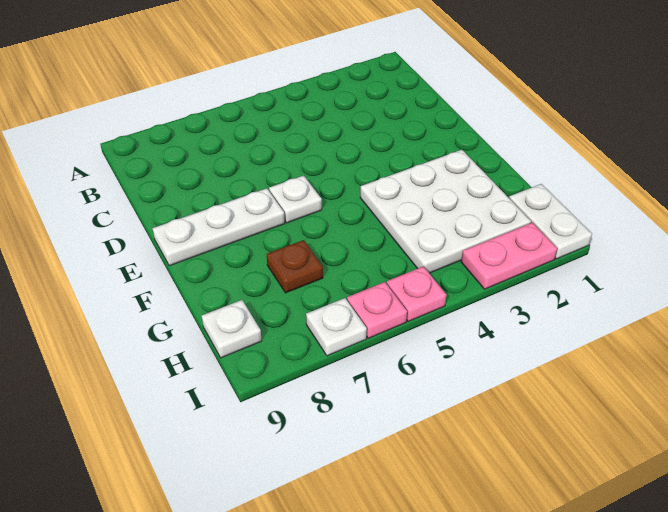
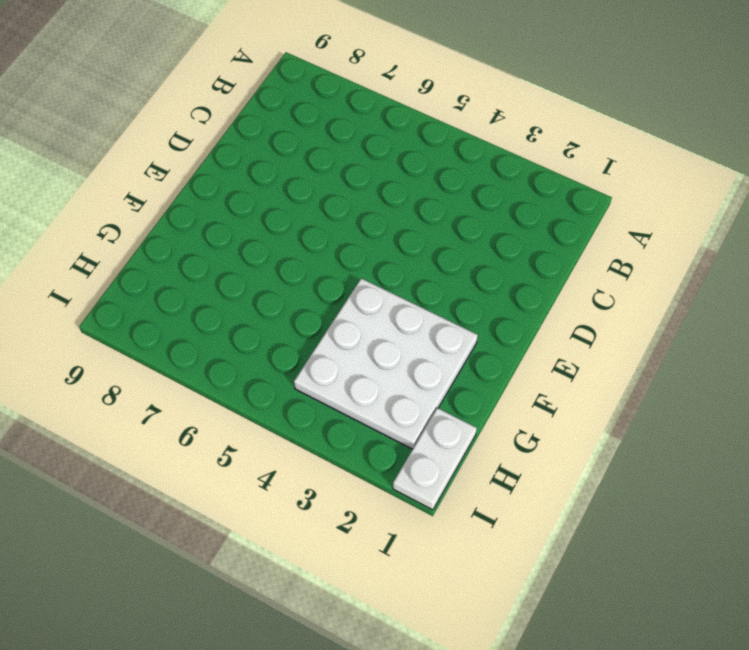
none -> white plate E6 level 1
none -> white plate E7:E9 level 1

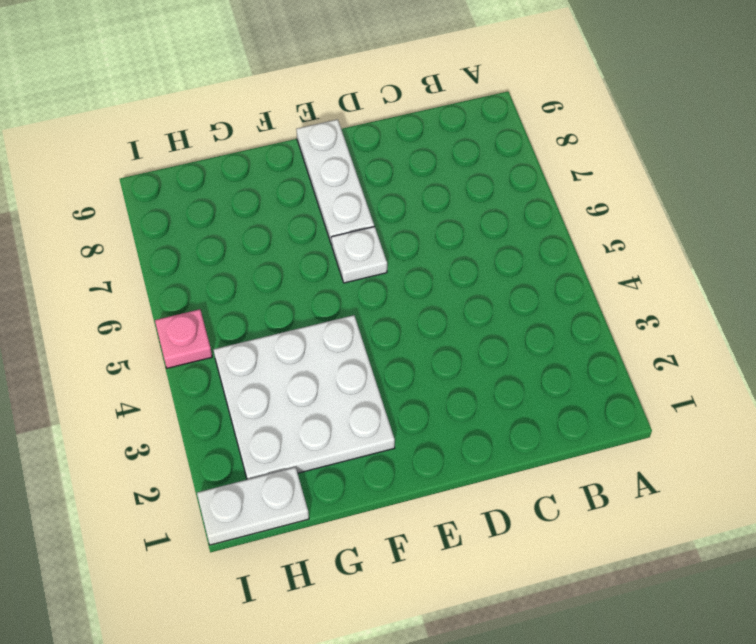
none -> brown plate G7 level 1
none -> white plate H9 level 1

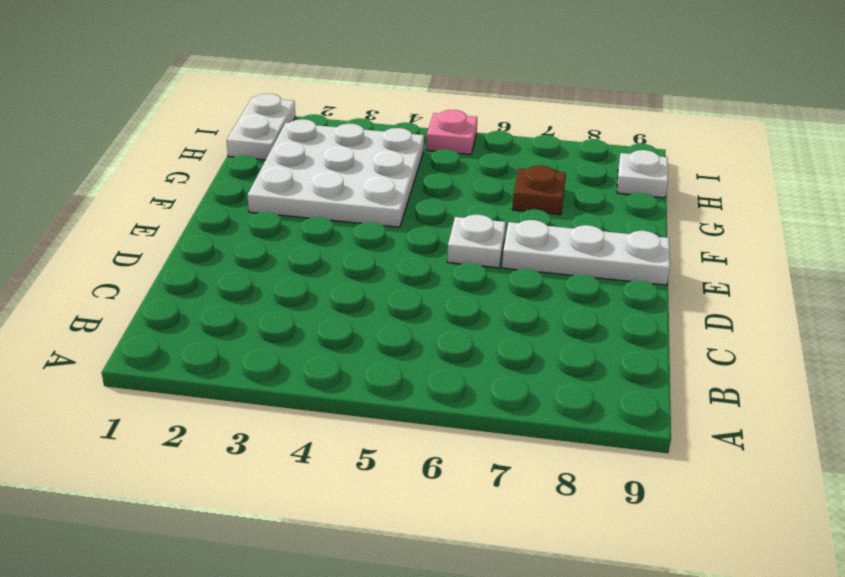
none -> pink plate I2:I3 level 1
none -> pink plate I6 level 1

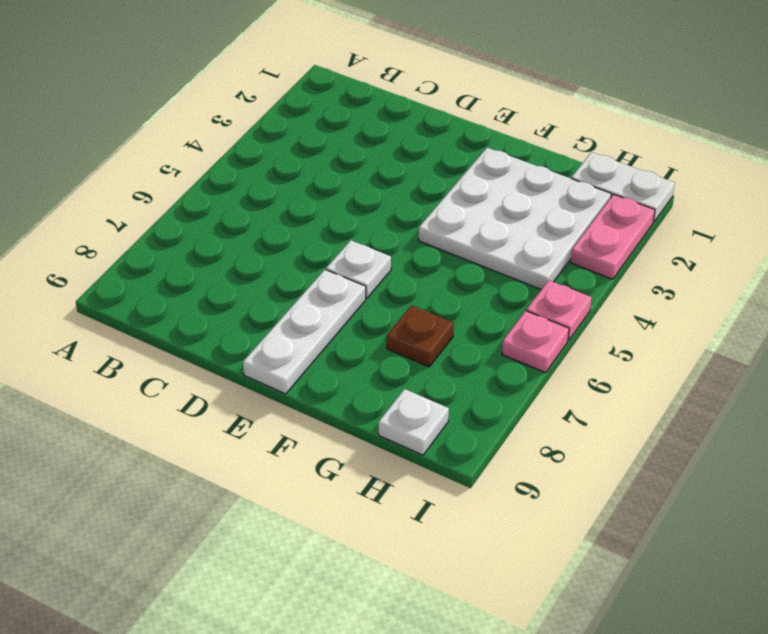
none -> white plate I7 level 1

